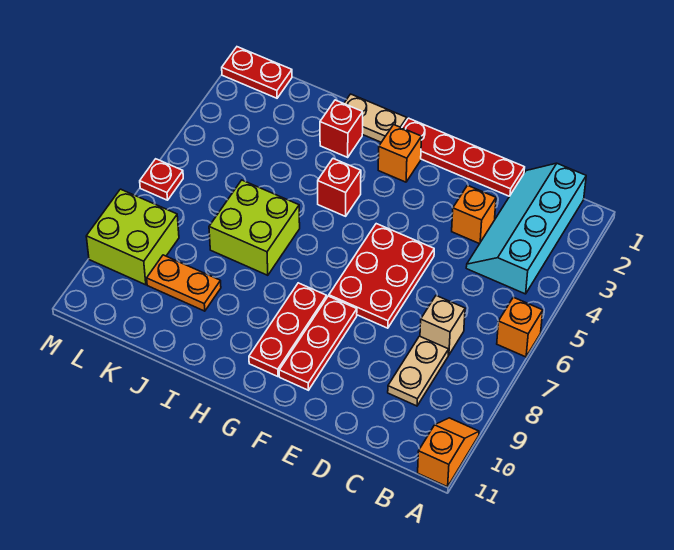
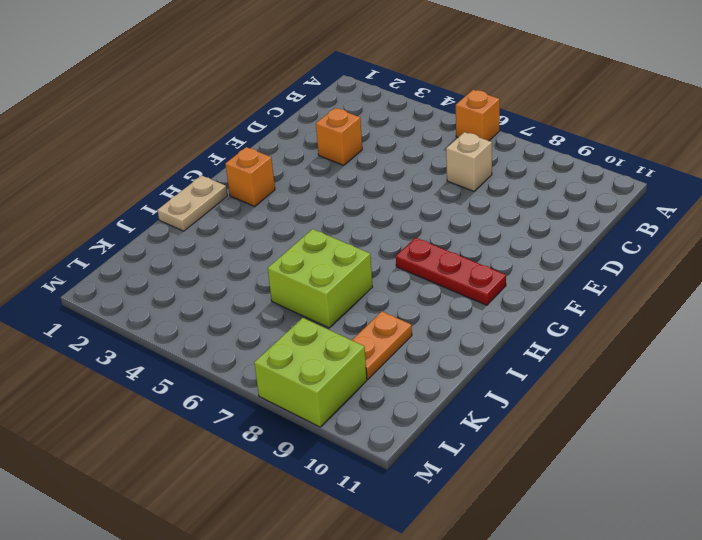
none -> orange slope A10:A11 level 1 top 11
none -> cyan slope B1:C4 level 1 top B
none -> tan plate C8:C9 level 1

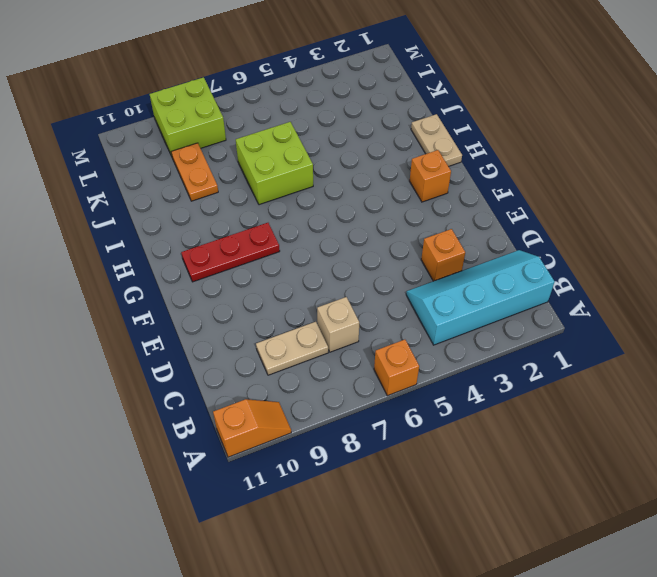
none -> red plate D1:G1 level 1
none -> red plate E5:F7 level 1
none -> red plate F8:F10 level 1

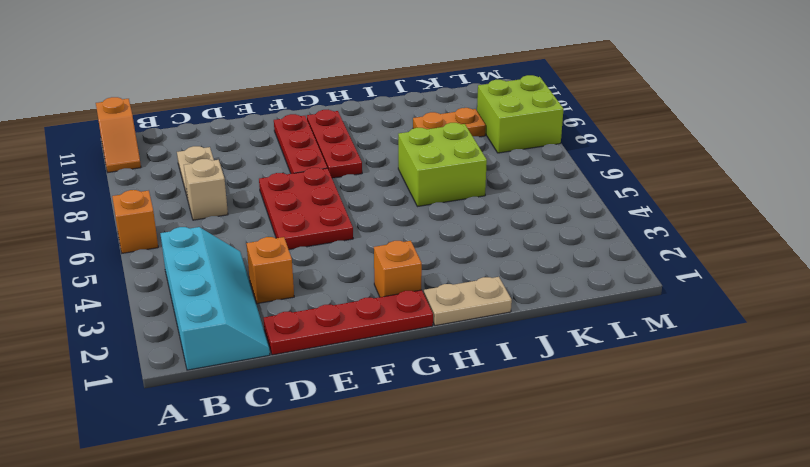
none -> red brick H4 level 1
none -> red brick I2 level 1
none -> red plate L1:M1 level 1

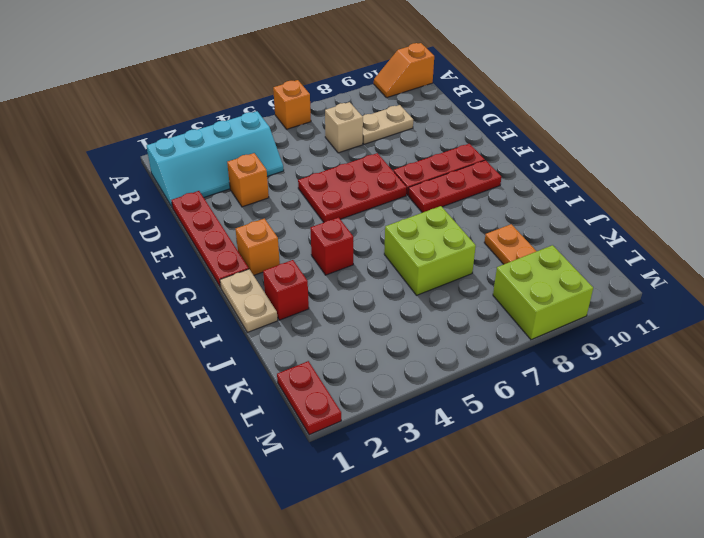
none -> red plate M6 level 1

